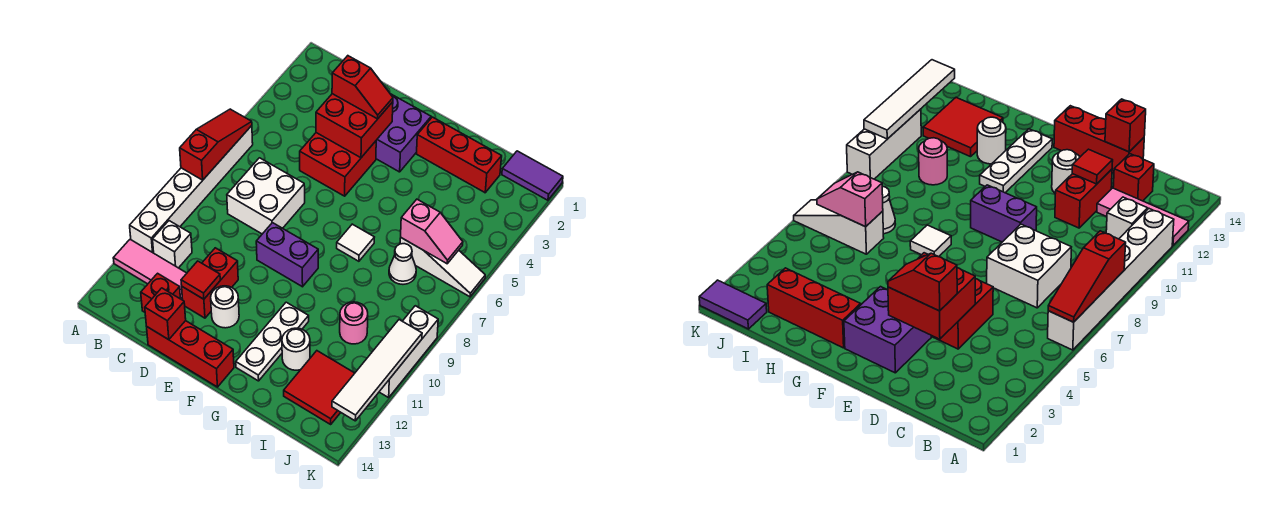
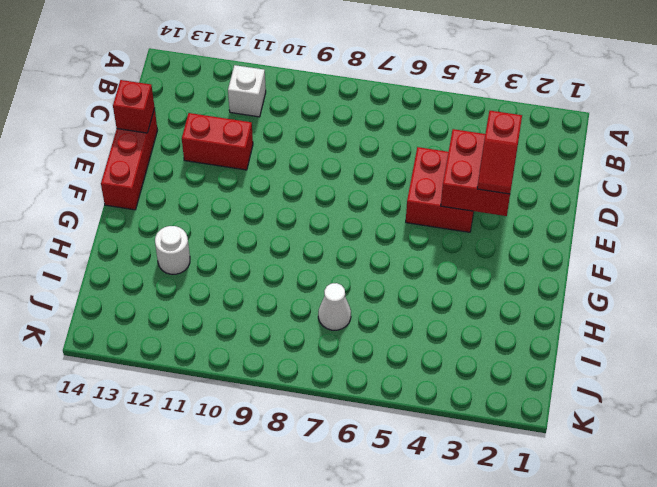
none -> white brick A6:A11 level 1
none -> pink tile A12:C12 level 1
none -> white brick C7:D8 level 1

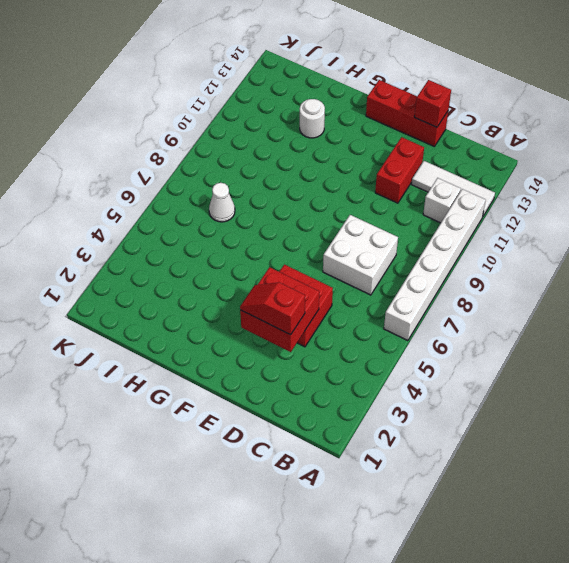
white tile A12:C12 level 1 -> pink tile A12:C12 level 1
none -> red brick C13 level 1
none -> purple brick E2:F3 level 1
none -> purple brick E9:F9 level 1

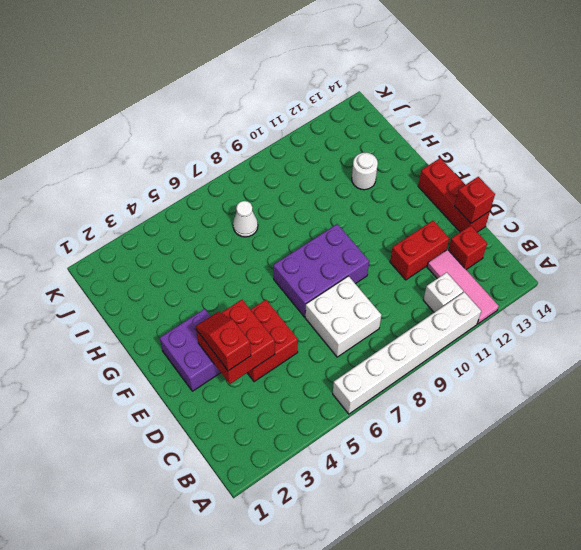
purple brick E7:F9 level 1 -> purple brick E9:F9 level 1
none -> white round brick E12 level 1
none -> red brick G2:I2 level 1
none -> white tile G7 level 1

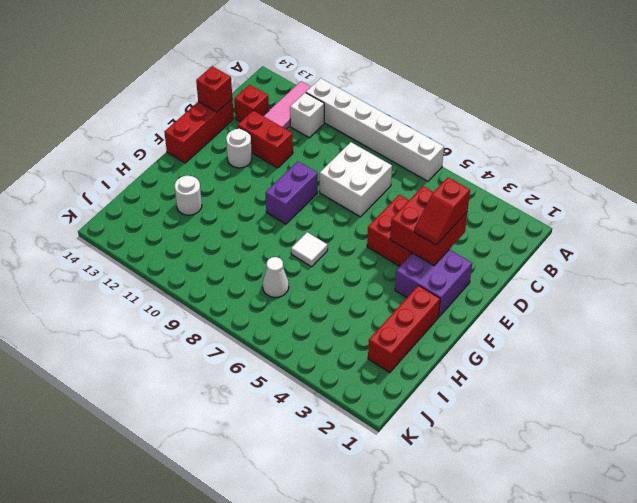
none -> white plate G11:G13 level 1
none -> white slope I6:K6 level 1 top I
none -> pink round brick I10 level 1

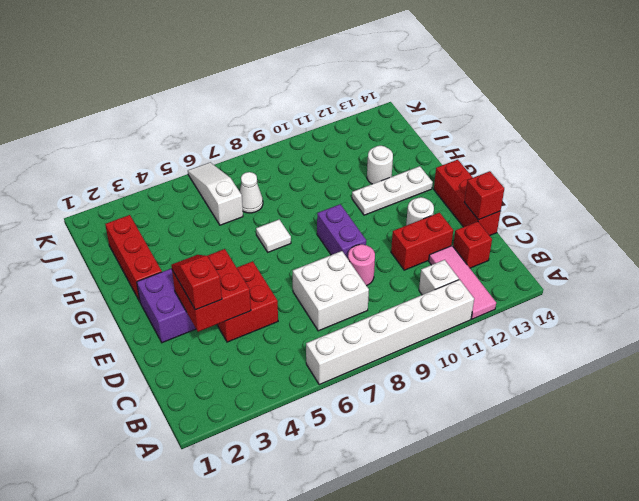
pink round brick D9 level 1 -> pink round brick I10 level 1
none -> red tile I12:J13 level 1
none -> purple tile J1:K1 level 1
none -> white brick K9:K11 level 1

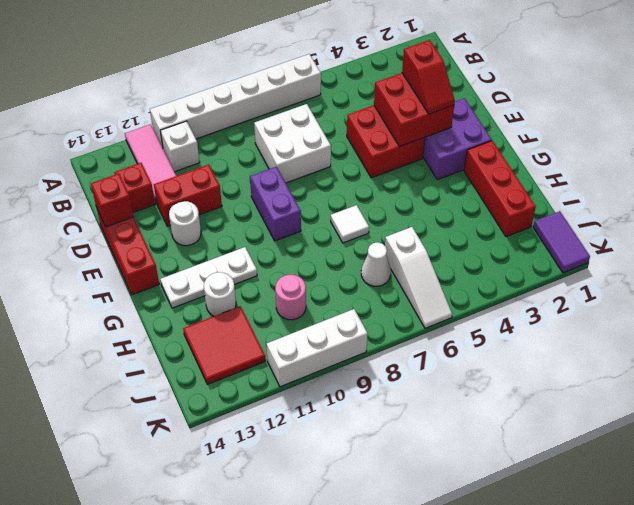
none -> red slope A6:A8 level 2 top 8
none -> red tile D12 level 2
none -> pink slope I6:J6 level 2 top I

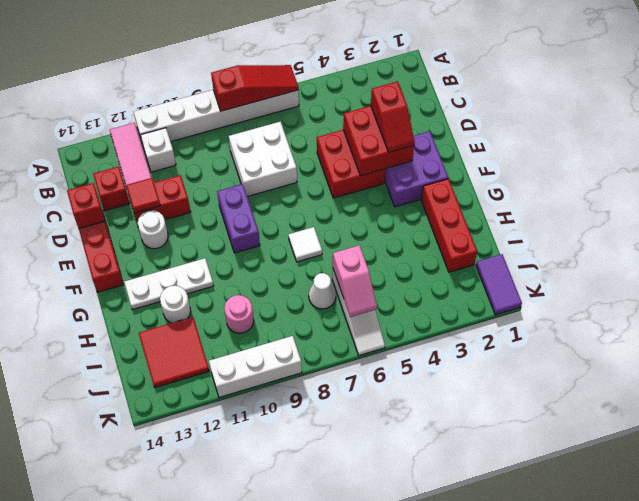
none -> white tile K10:K13 level 2

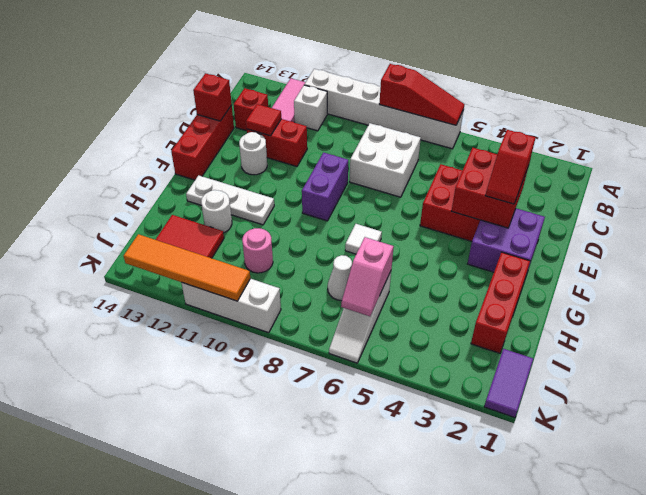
orange tile K10:K13 level 2 -> white tile K10:K13 level 2

